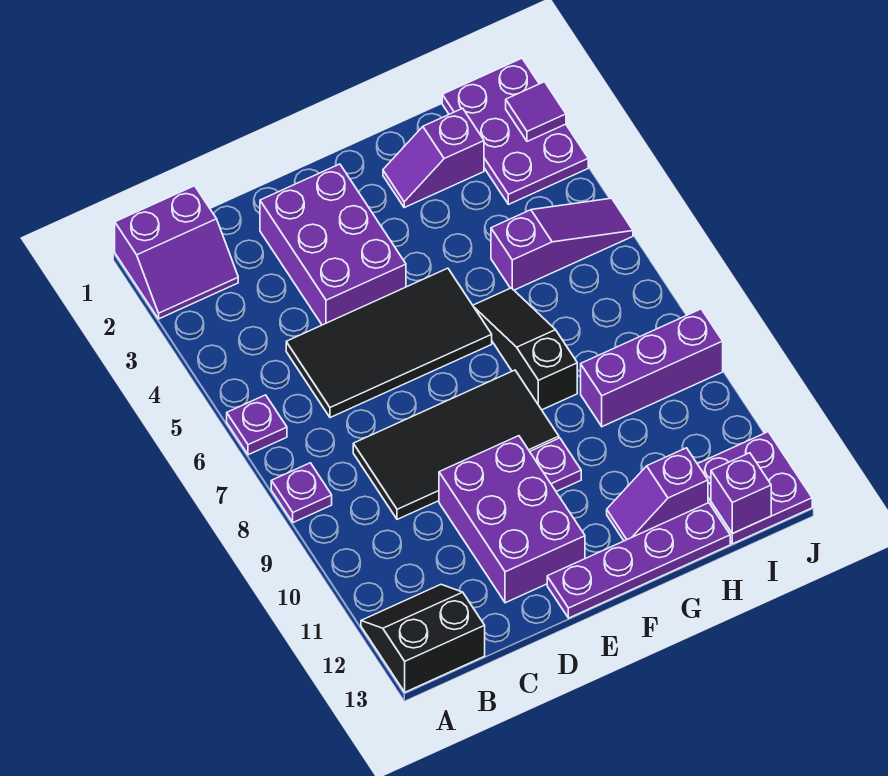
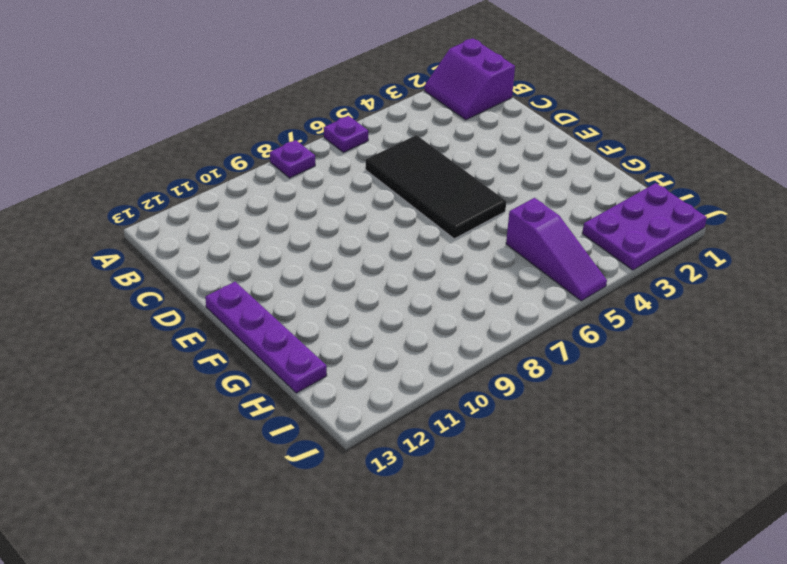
none -> black slope A12:B13 level 1 top 13
none -> black tile C8:F9 level 1
none -> purple brick D2:E4 level 1

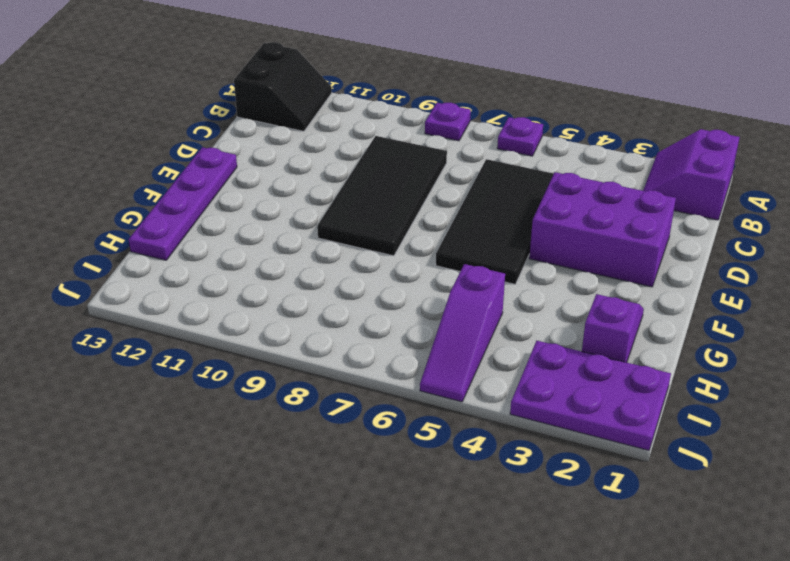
none -> purple brick D10:E12 level 1
none -> purple plate F10 level 1
none -> black slope G6:G8 level 1 top 8

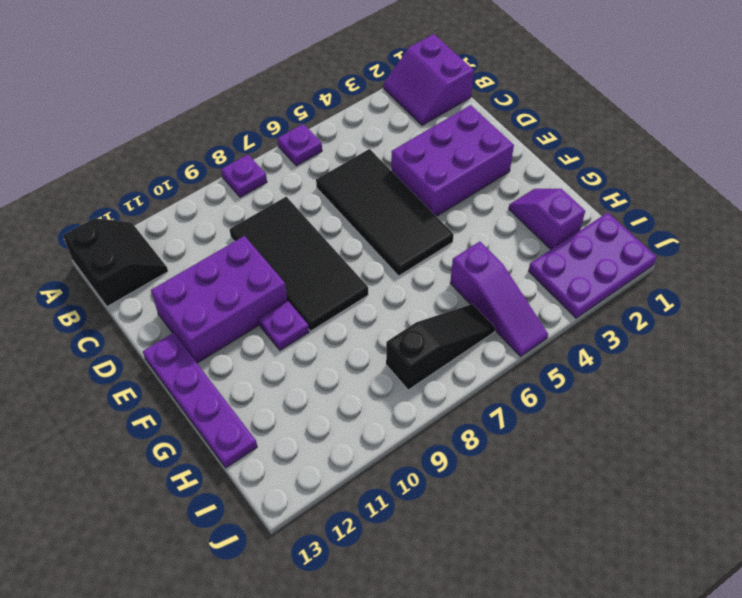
black slope I6:I8 level 1 top 8 -> black slope G6:G8 level 1 top 8
none -> purple slope G12:H12 level 1 top H
none -> purple brick H9:J9 level 1
none -> purple plate I12:J13 level 1

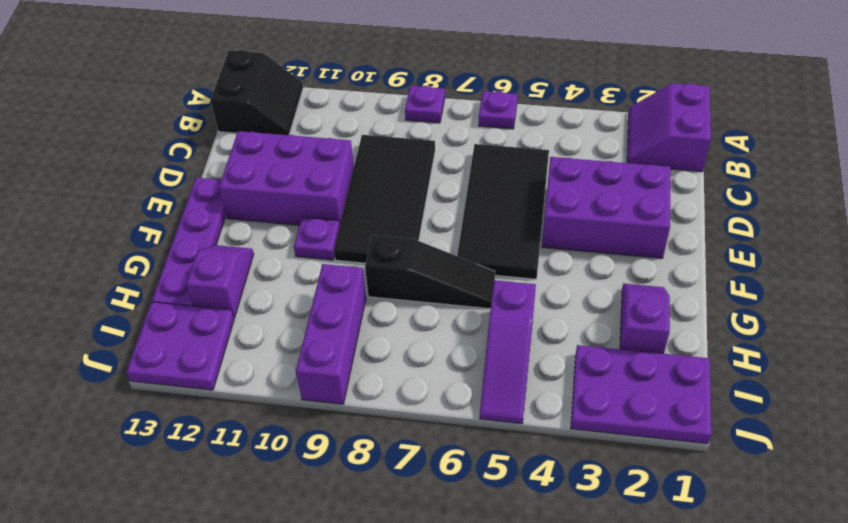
none -> purple brick I13 level 2
none -> purple tile J2 level 2

